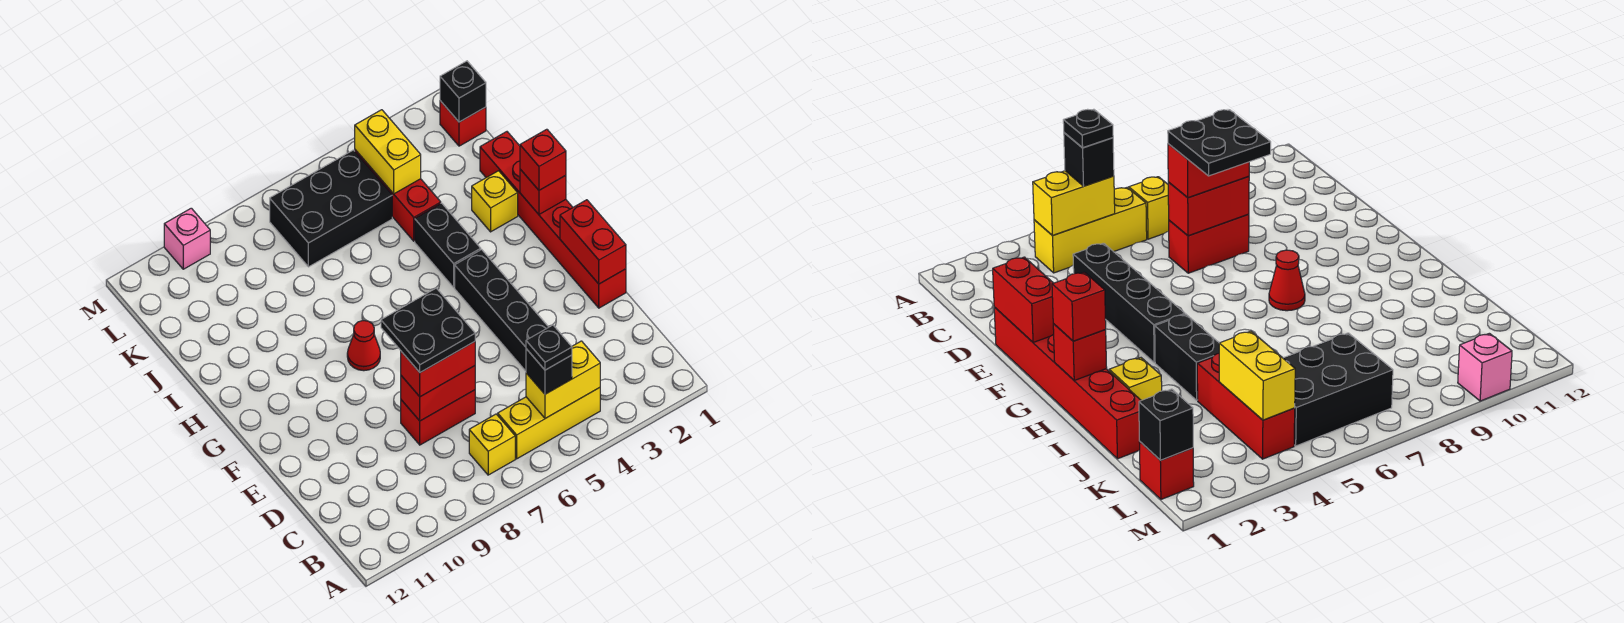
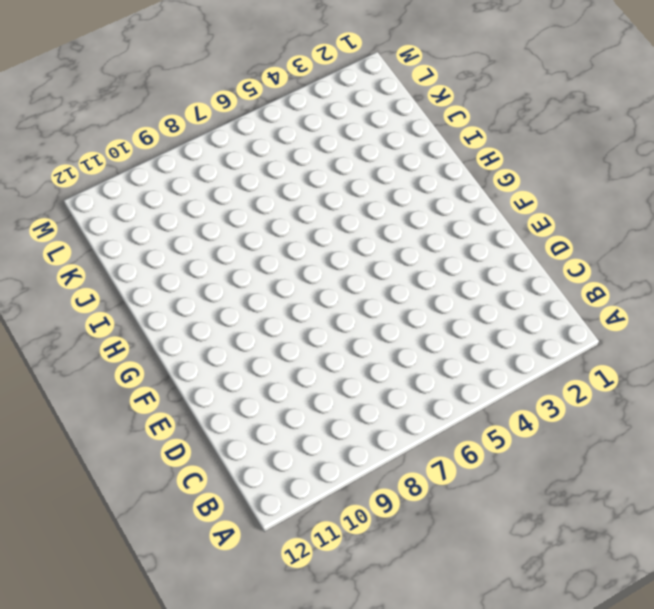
none -> yellow brick B4:B6 level 1
none -> yellow brick B7 level 1
none -> black brick D4:G4 level 1

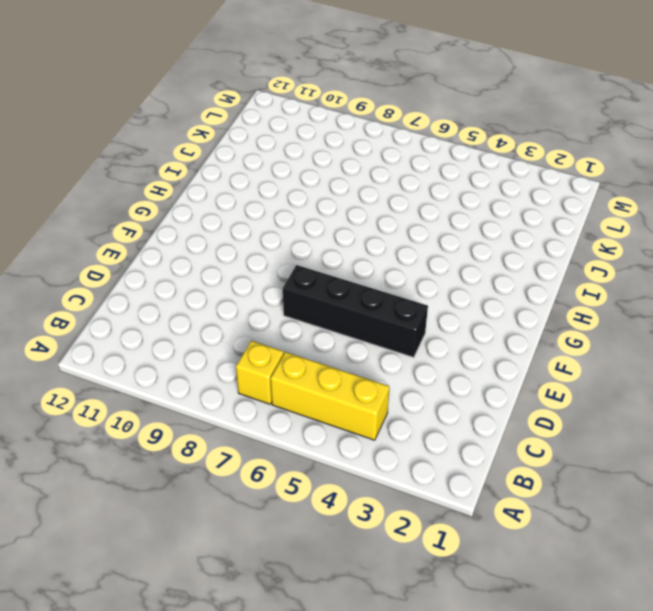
black brick E4:E7 level 1 -> black brick D4:G4 level 1
none -> red brick D7:D8 level 1
none -> red brick E1:J1 level 1
none -> red cone G8 level 1

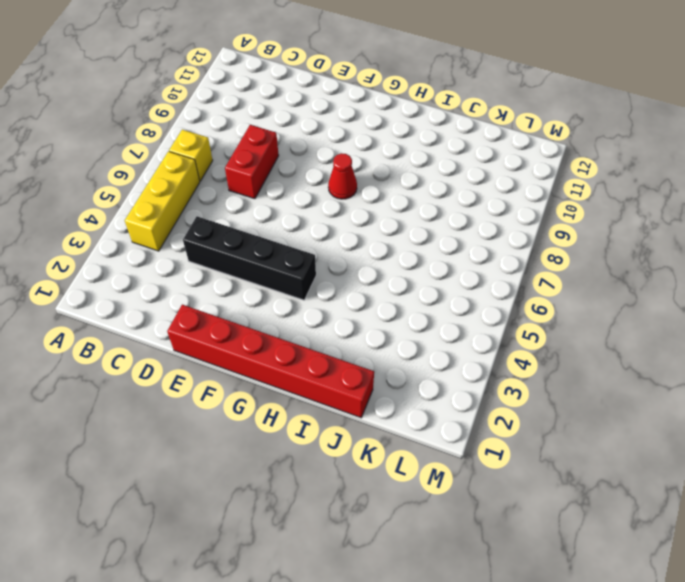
none -> black brick H4:I4 level 1
none -> yellow brick I2 level 1
none -> red brick J4:L4 level 1

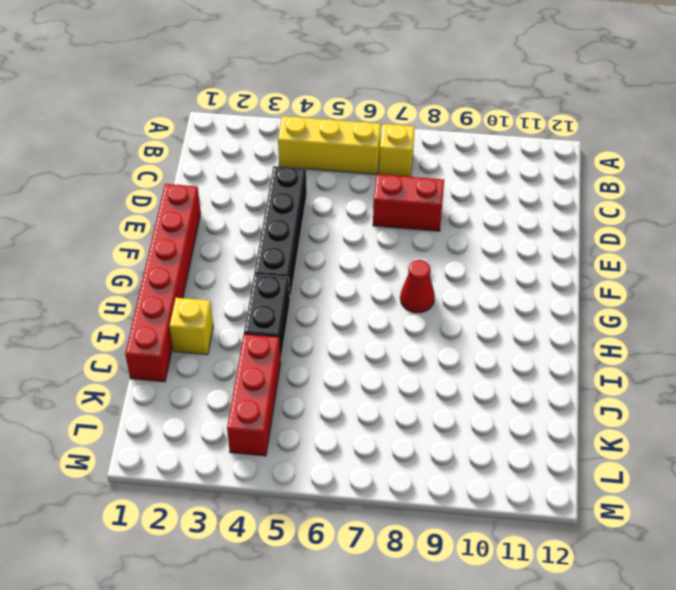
none -> black brick K5:L7 level 1
none -> red brick L1 level 1
none -> pink brick M10 level 1

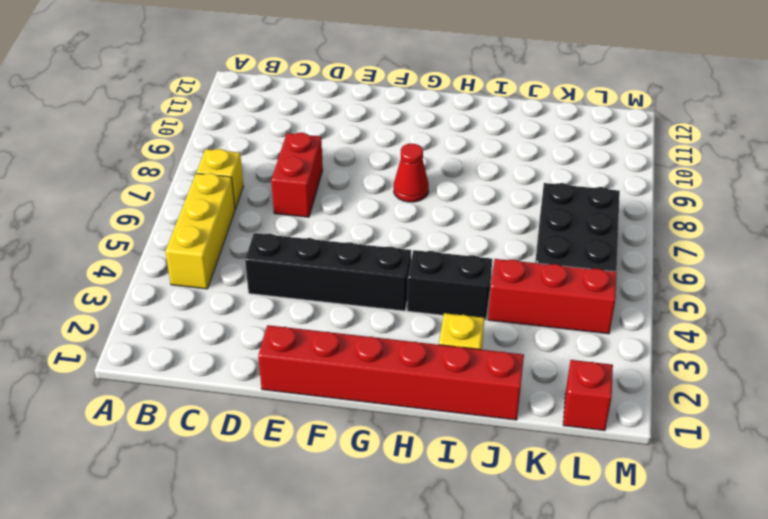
none -> pink brick M10 level 1
none -> yellow brick B4:B5 level 2
none -> red brick D7:D8 level 2

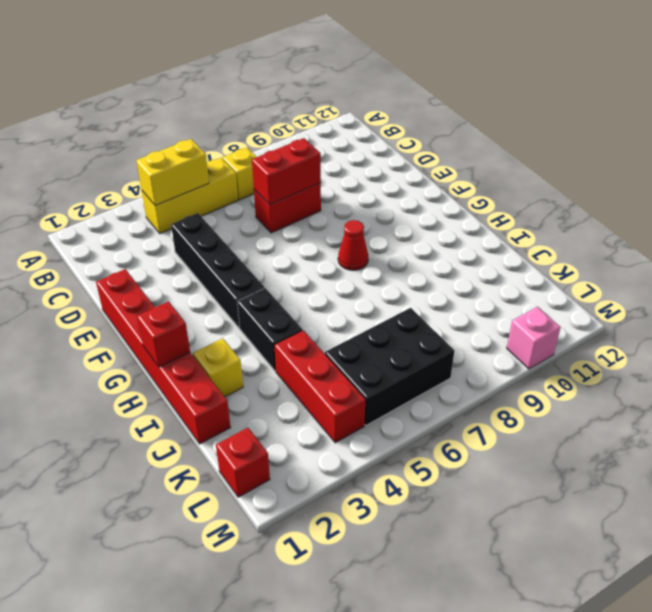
none -> red brick E1:F1 level 2
none -> yellow brick K4:L4 level 2
none -> black brick L1 level 2

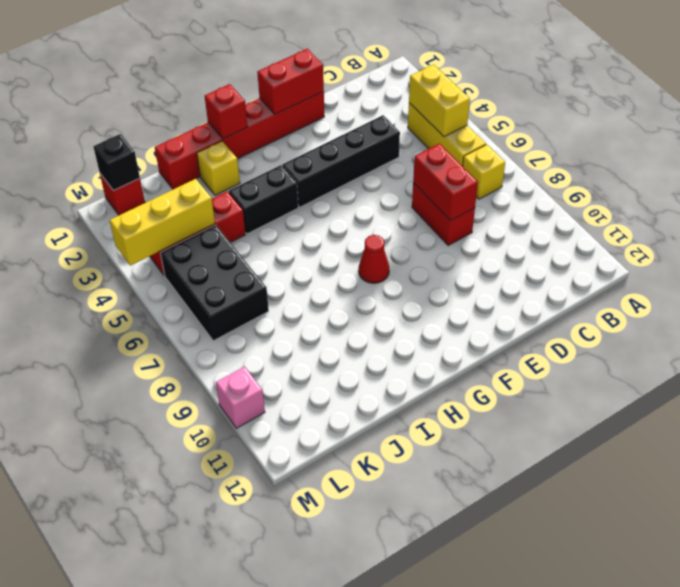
yellow brick K4:M4 level 2 -> yellow brick K4:L4 level 2
none -> black brick B5 level 3
none -> red brick D7:D8 level 3
none -> red brick H1 level 3

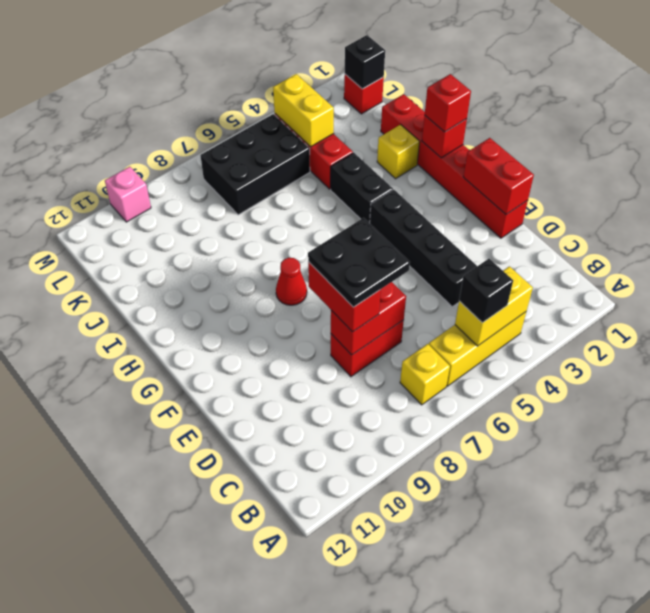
red brick D8:E8 level 3 -> red brick D7:D8 level 3
none -> black plate B5 level 4

